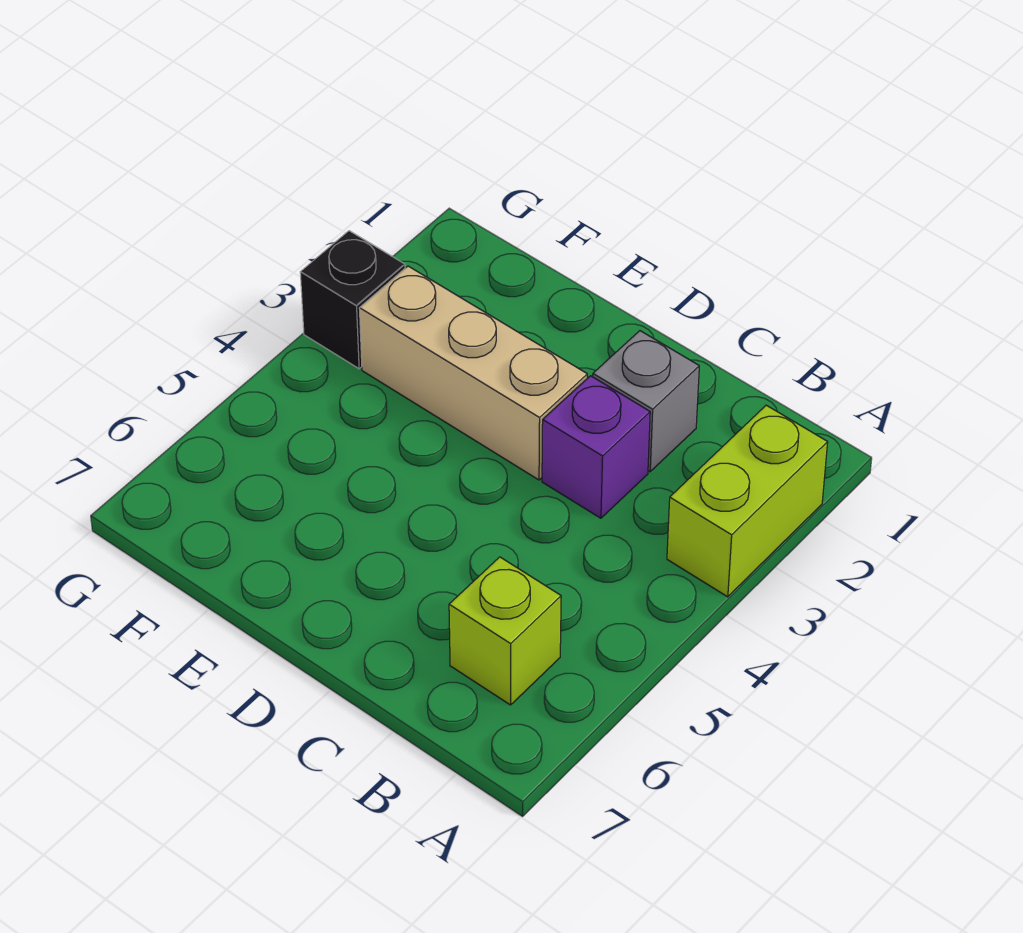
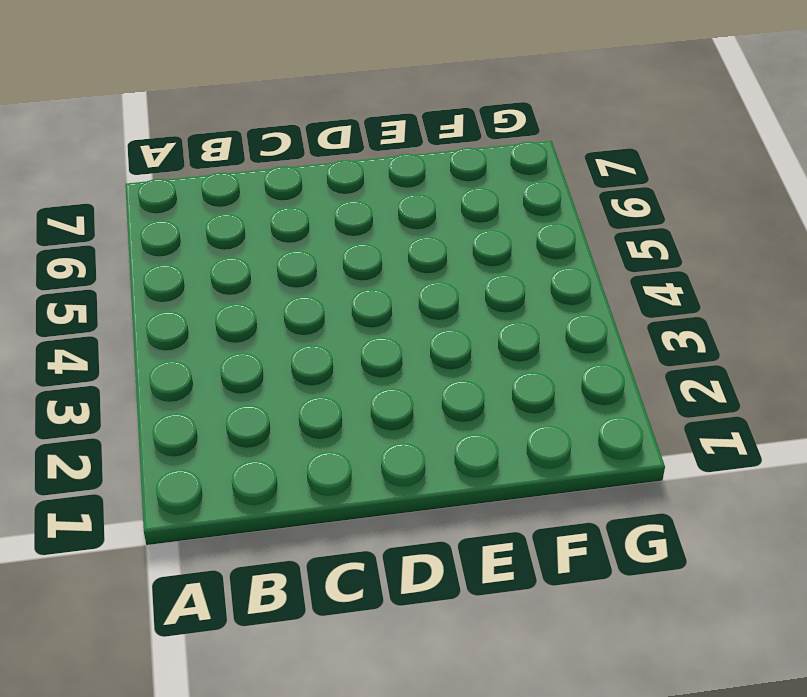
none -> lime brick A2:A3 level 1
none -> lime brick B6 level 1

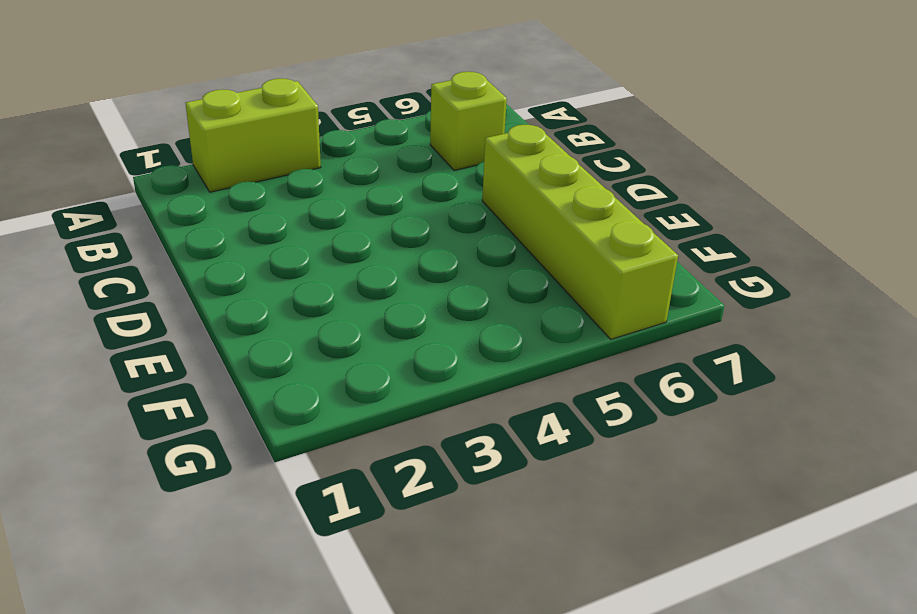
lime brick D6:G6 level 1 -> none
none -> grey brick C2 level 1
none -> purple brick C3 level 1

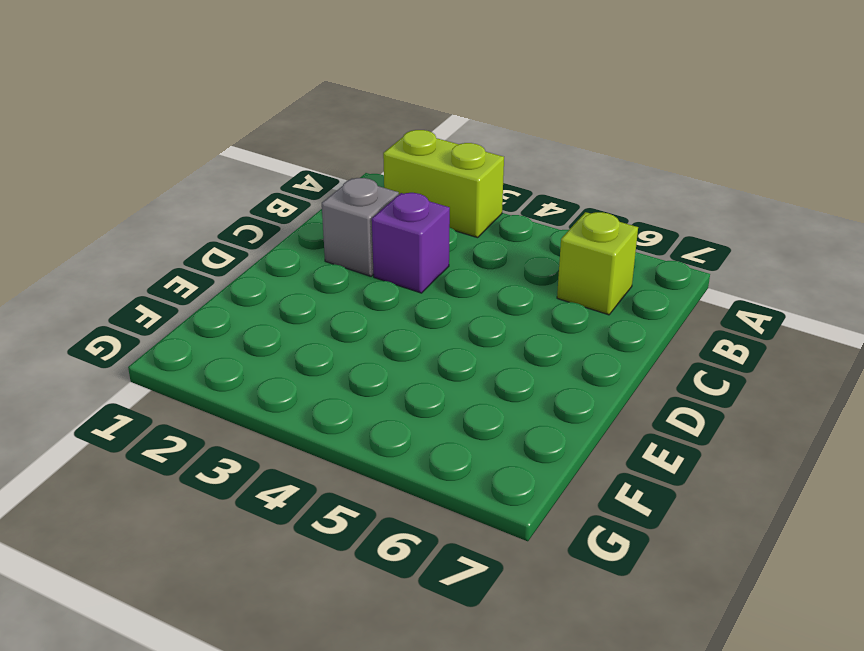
none -> tan brick D3:F3 level 1
none -> black brick G3 level 1

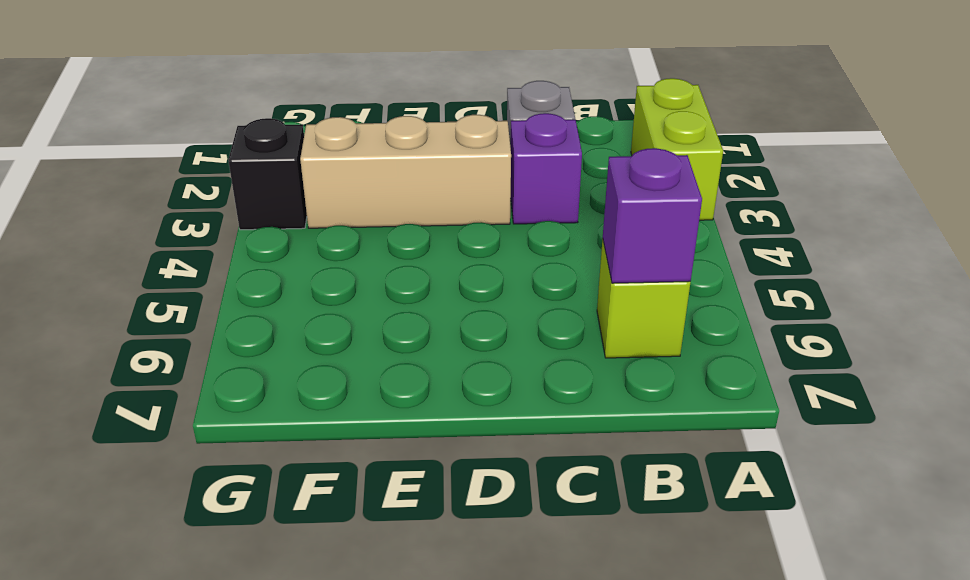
purple brick B6 level 2 -> none

